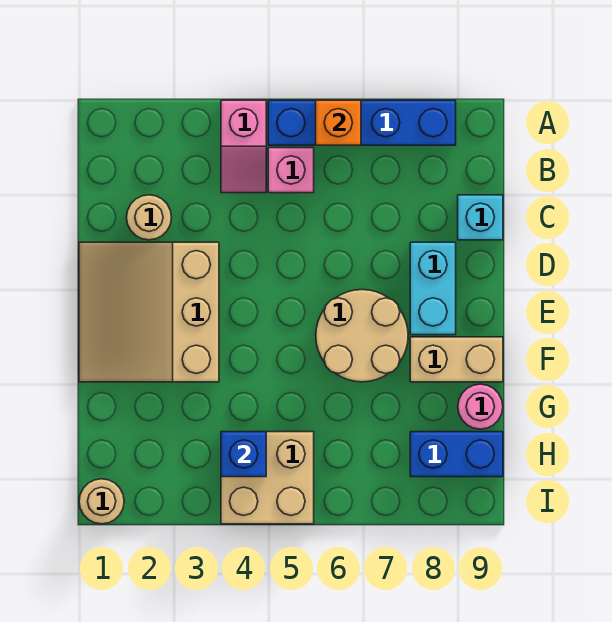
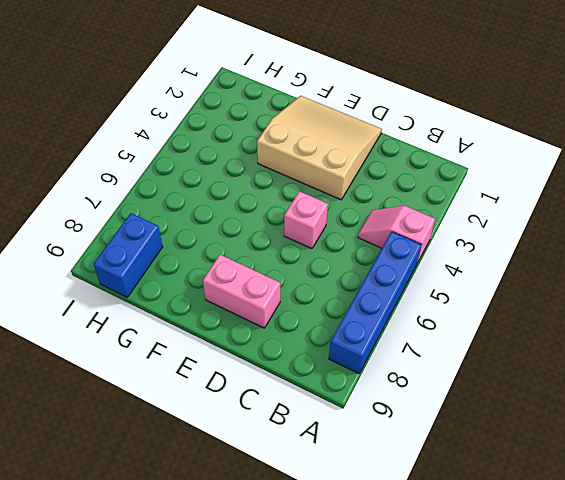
pink brick D5 level 1 -> pink brick B5 level 1
pink brick D8:E8 level 1 -> cyan brick D8:E8 level 1
none -> tan round brick C2 level 1
none -> cyan brick C9 level 1
none -> tan round brick E6:F7 level 1

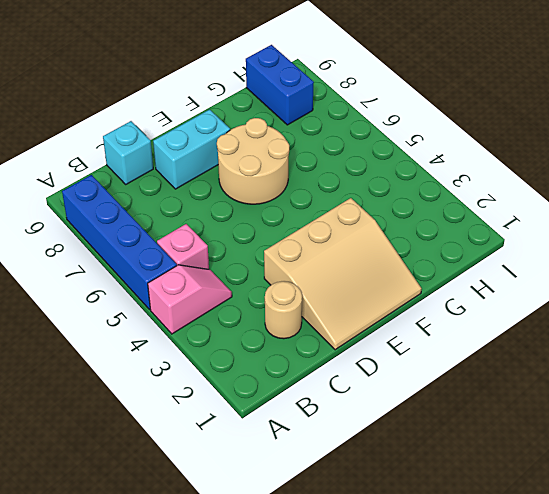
none -> tan brick F8:F9 level 1
none -> pink round brick G9 level 1
none -> tan brick H4:I5 level 1

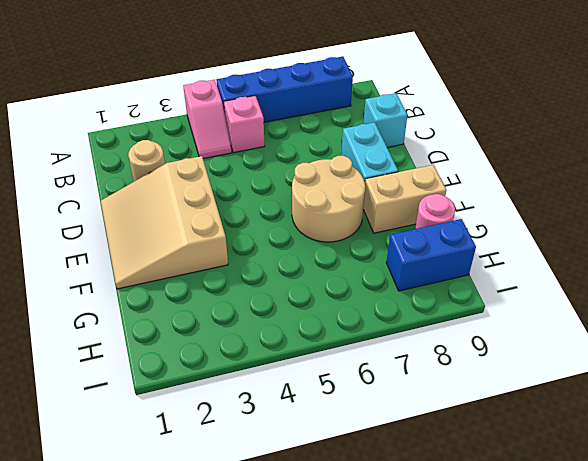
none -> tan brick H4:I5 level 1
none -> tan round brick I1 level 1
none -> orange brick A6 level 2

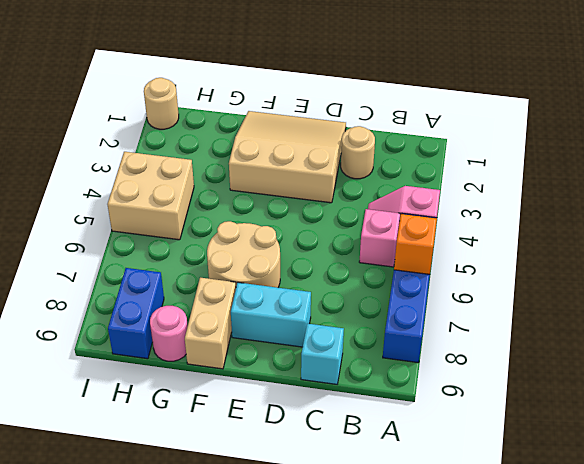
none -> blue brick H4 level 2

